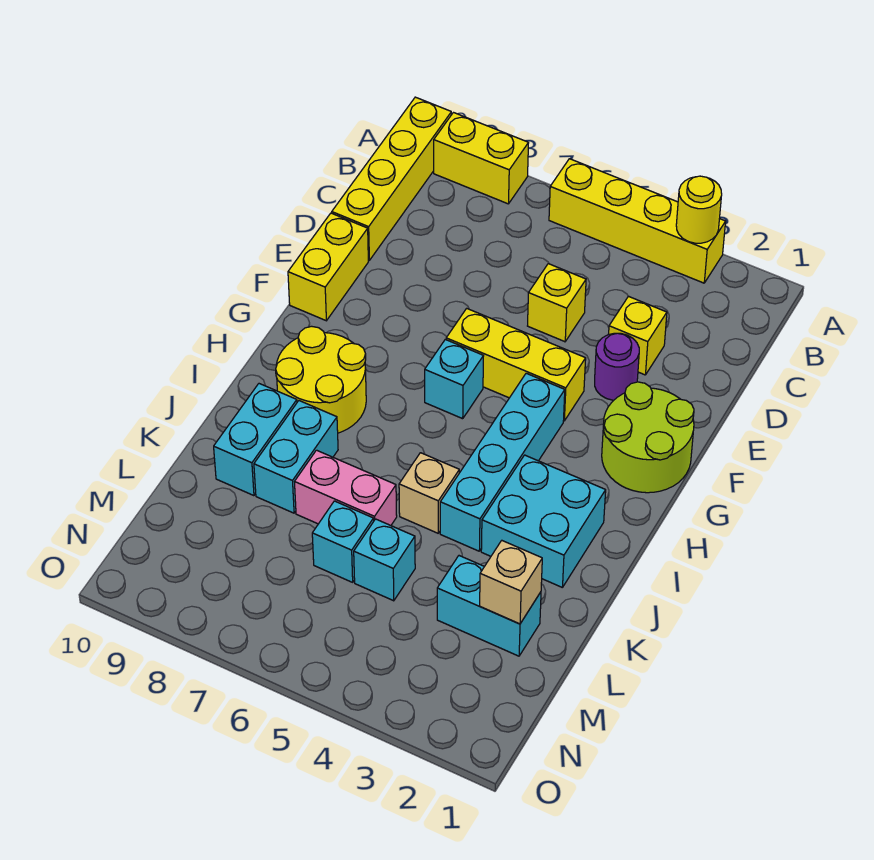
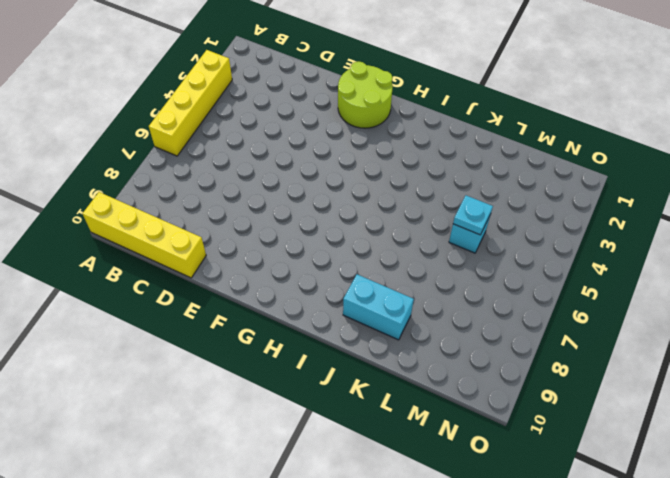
cyan plate L5 level 2 -> none
none -> yellow brick A8:A9 level 1
none -> yellow brick D3 level 1
none -> yellow brick D5 level 1

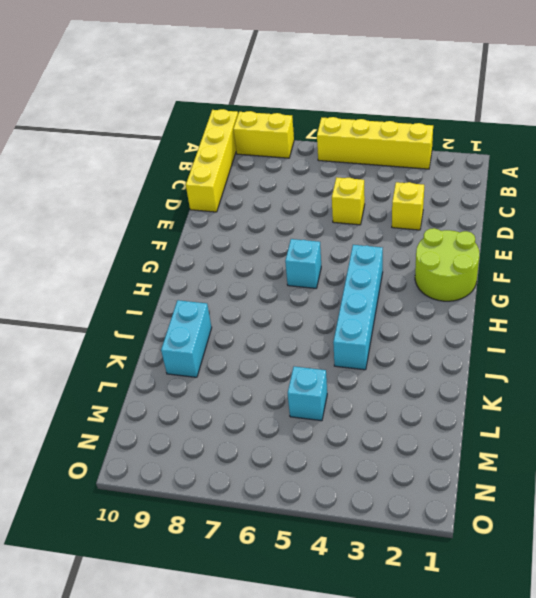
none -> purple round brick E3 level 1
none -> yellow brick E10:F10 level 1
none -> yellow brick F4:F6 level 1

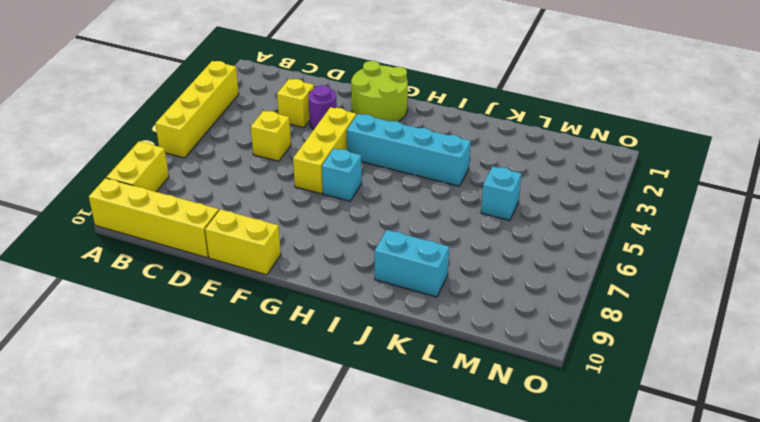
none -> yellow round brick H8:I9 level 1
none -> cyan brick I2:J3 level 1
none -> tan brick J5 level 1

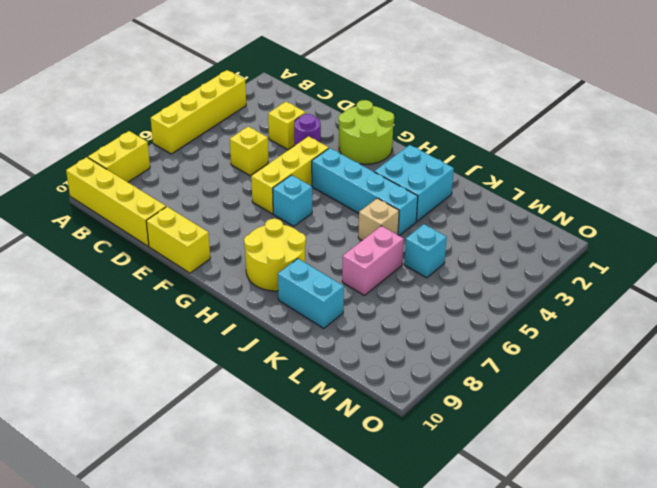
none -> cyan brick J8:K8 level 1
none -> cyan brick L2:L3 level 1
none -> cyan brick L6 level 1

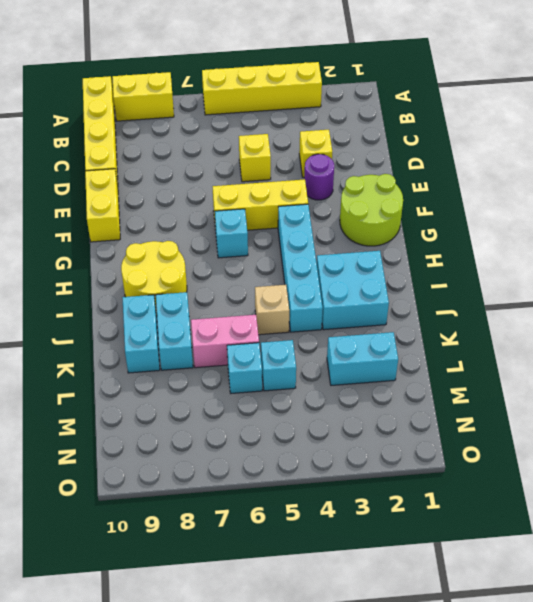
none -> yellow round brick A3 level 2
none -> tan brick L2 level 2

